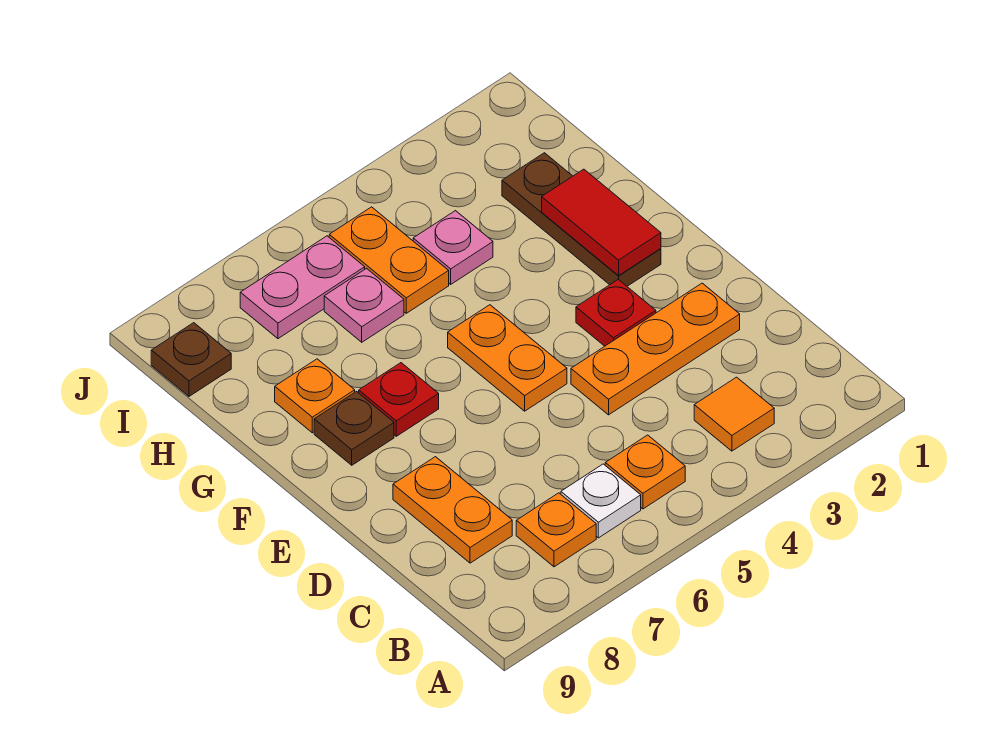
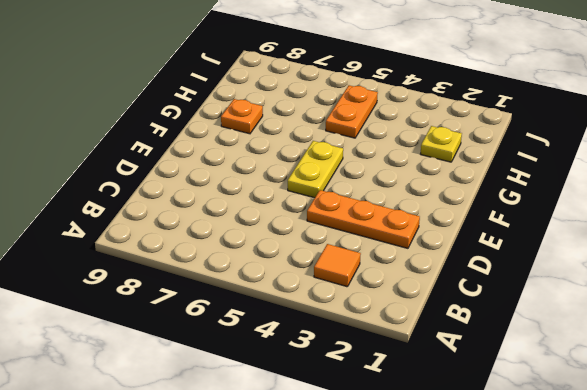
yellow plate E5:F5 level 1 -> orange plate E5:F5 level 1
yellow plate H2 level 1 -> brown plate F2:H2 level 1
none -> orange plate B5 level 1
none -> white plate B6 level 1
none -> orange plate B7 level 1

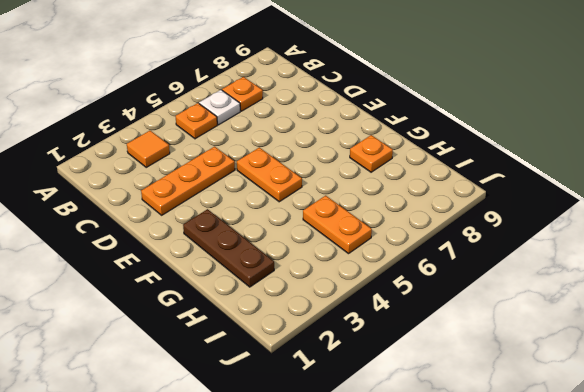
none -> orange plate C8:D8 level 1
none -> red plate E3 level 1
none -> red plate F7 level 1

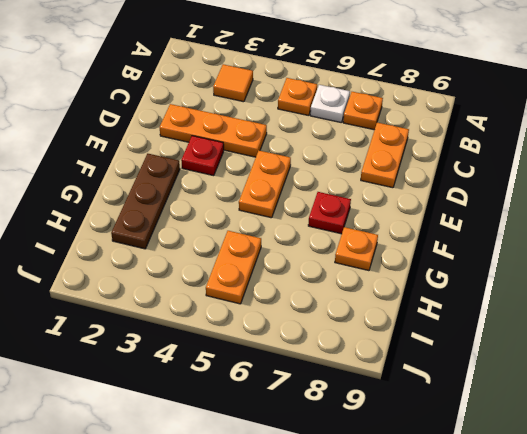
none -> brown plate F8 level 1
none -> pink plate H4 level 1
none -> pink plate H6 level 1

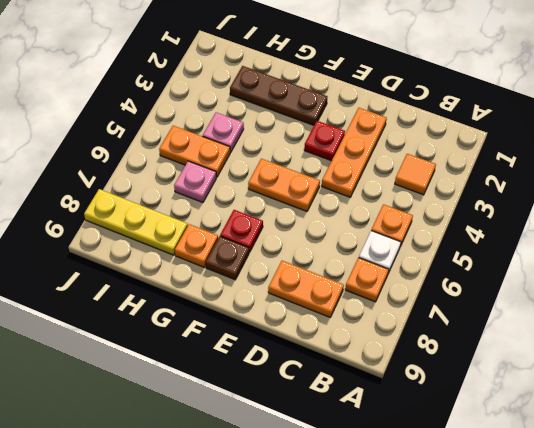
yellow plate H8:J8 level 1 -> none
none -> pink plate I6:I7 level 1
none -> brown plate I9 level 1
none -> red tile F2:G2 level 2

